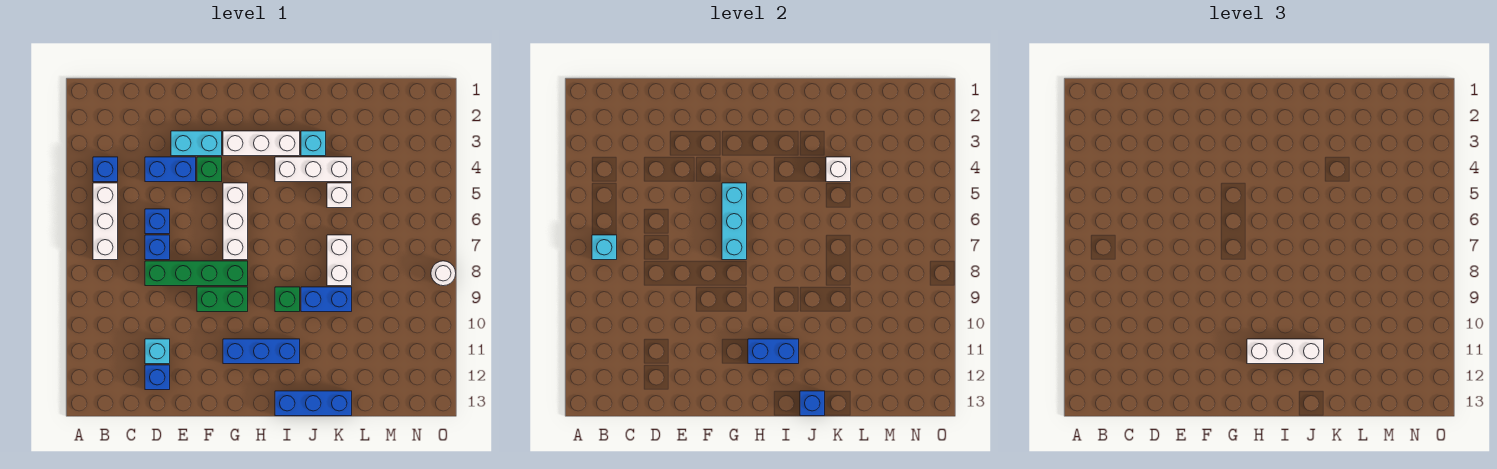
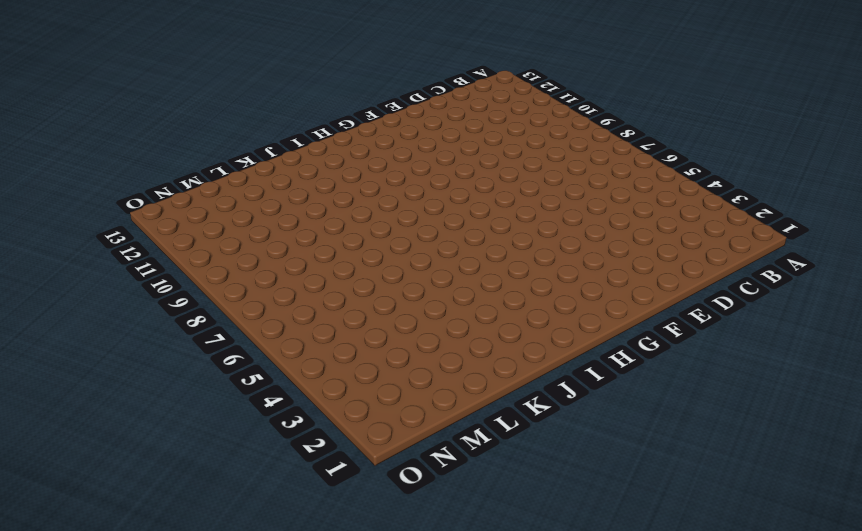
none -> blue brick B4 level 1
none -> white brick B5:B7 level 1
none -> blue brick D4:E4 level 1

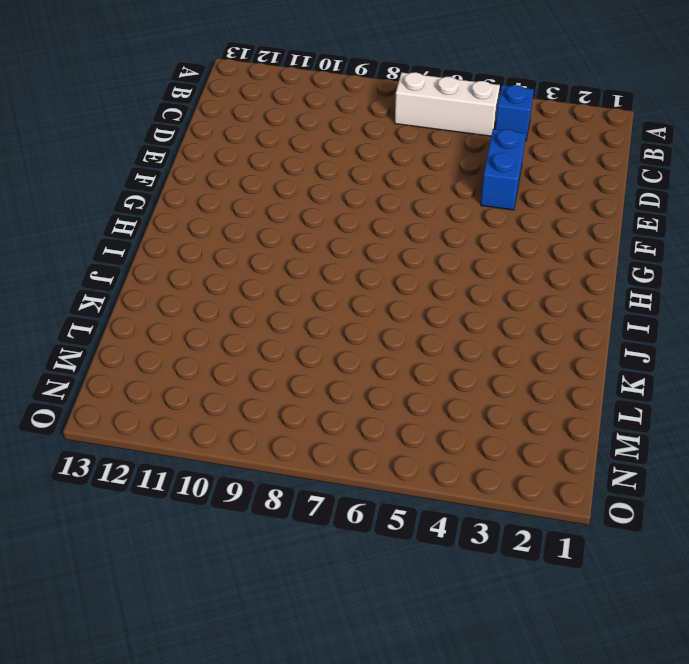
none -> blue brick D6 level 1
none -> blue brick D7 level 1
none -> green brick D8:G8 level 1

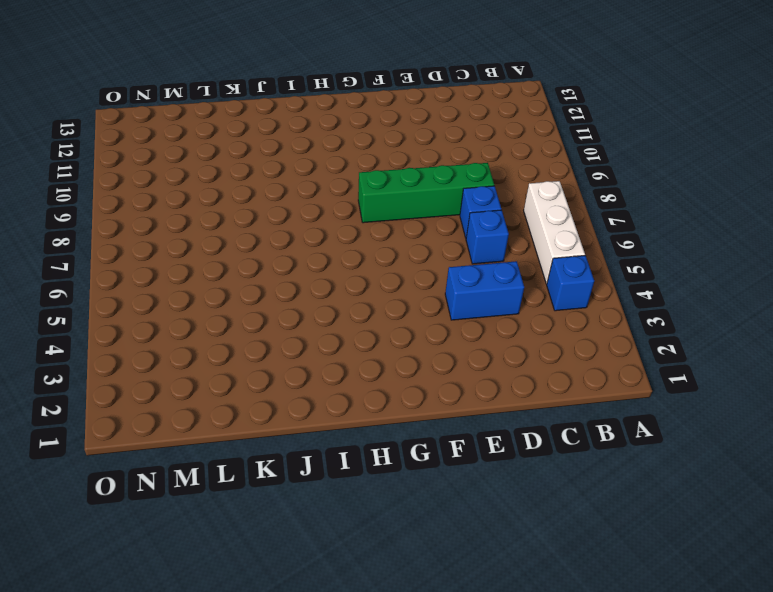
none -> cyan brick D11 level 1
none -> blue brick D12 level 1
none -> cyan brick E3:F3 level 1

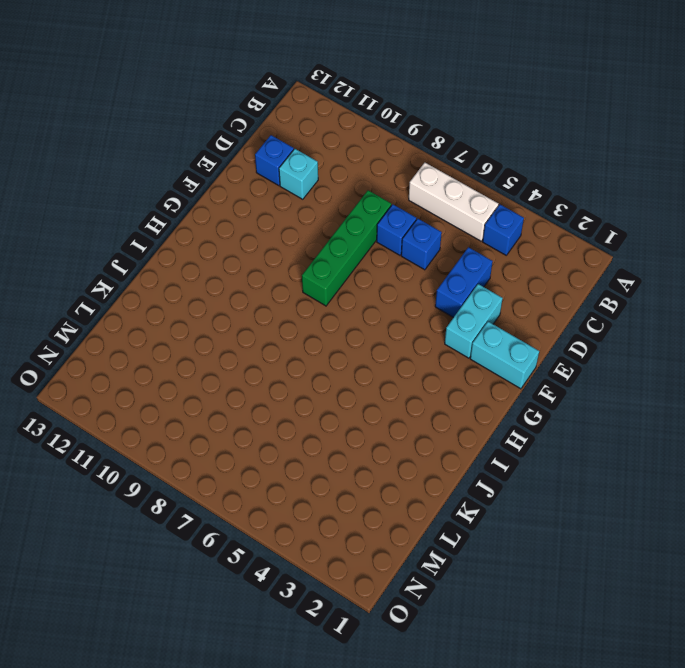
cyan brick F1:F2 level 1 -> none
none -> green brick F4 level 1
none -> green brick F9:G9 level 1
none -> white brick G3:I3 level 1

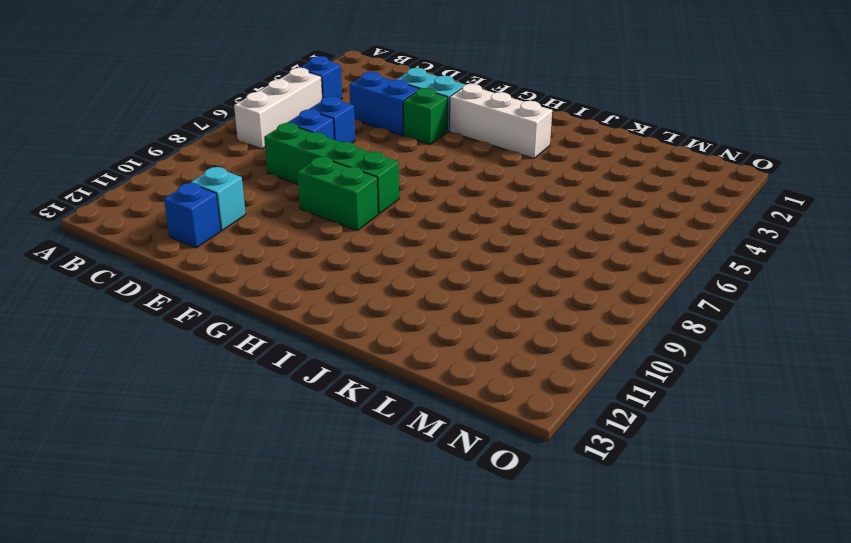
none -> white brick G5:G7 level 1
none -> blue brick G11:I11 level 1
none -> white brick I4:K4 level 1

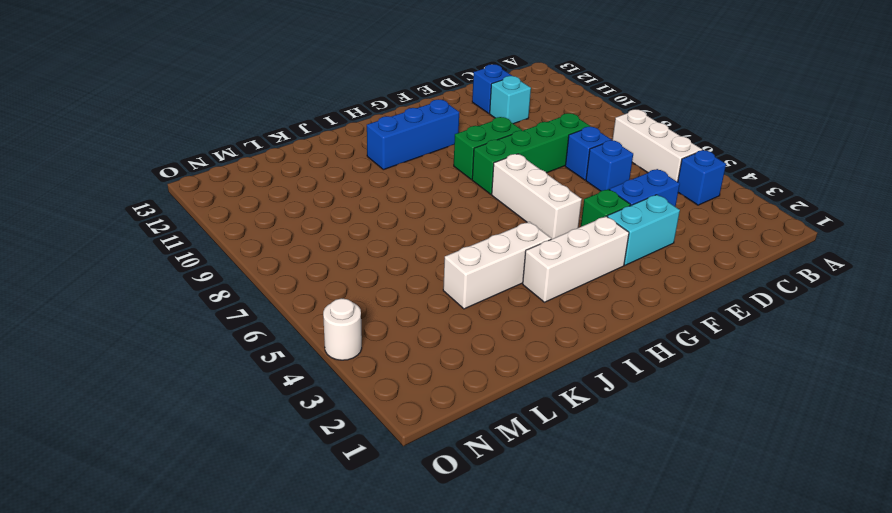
white round brick O4 level 1 -> white round brick O8 level 1
none -> green brick I9 level 1
none -> blue brick I13:K13 level 1
none -> cyan brick J3 level 1

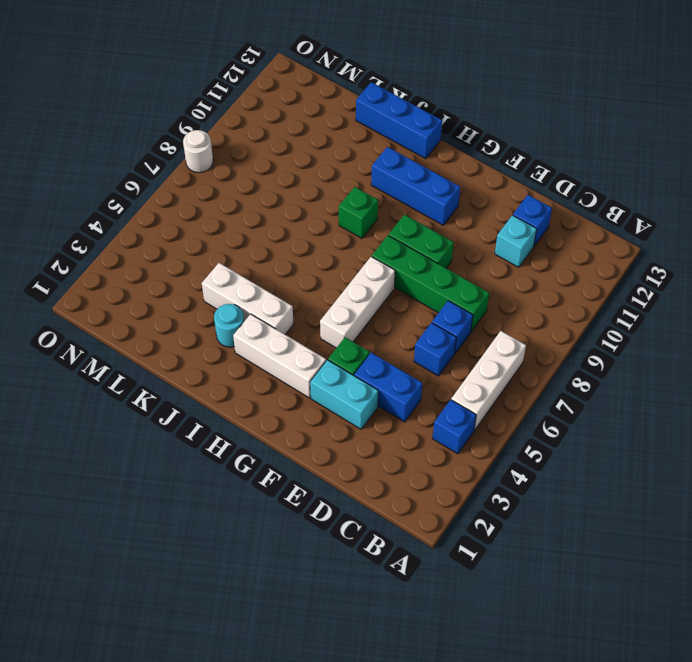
cyan round brick J3 level 1 -> cyan brick J3 level 1
none -> blue brick J9:K9 level 1
none -> white brick K5 level 1
none -> white brick K7:K8 level 1

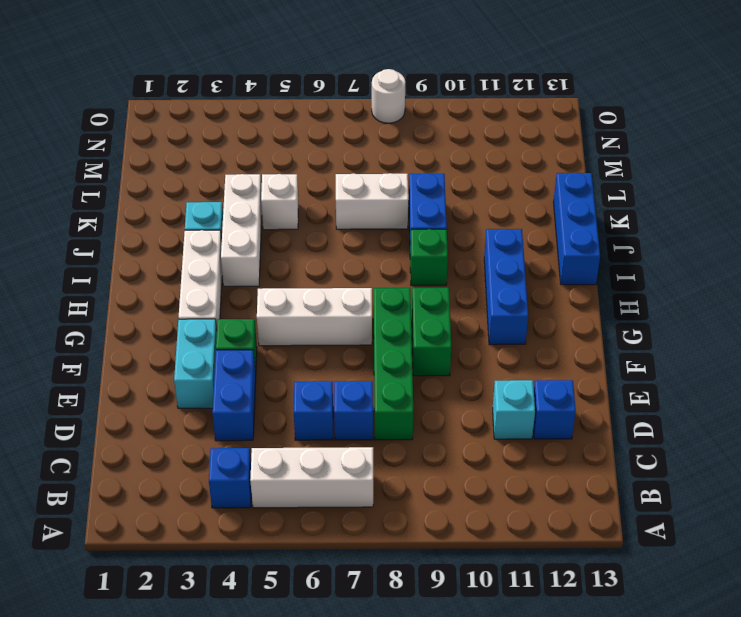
none -> cyan brick B7 level 2
none -> cyan brick G5:G7 level 2
none -> blue brick H11:I11 level 2

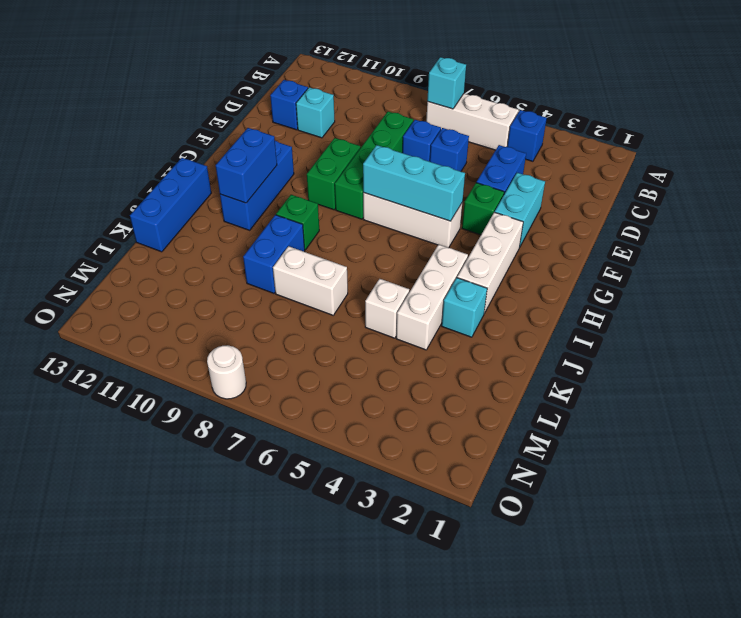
none -> blue brick J13 level 2
none -> white brick K4 level 2
none -> white brick H11:J11 level 3

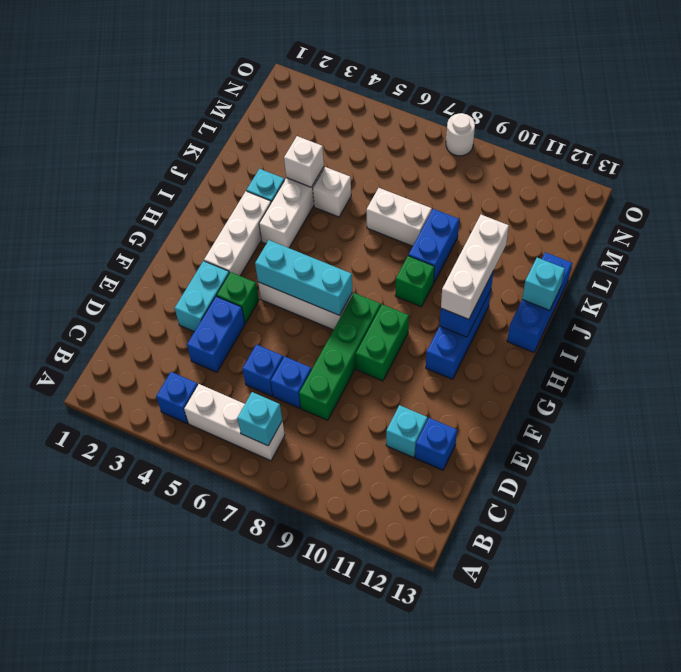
cyan brick J13 level 2 -> blue brick J13 level 2

